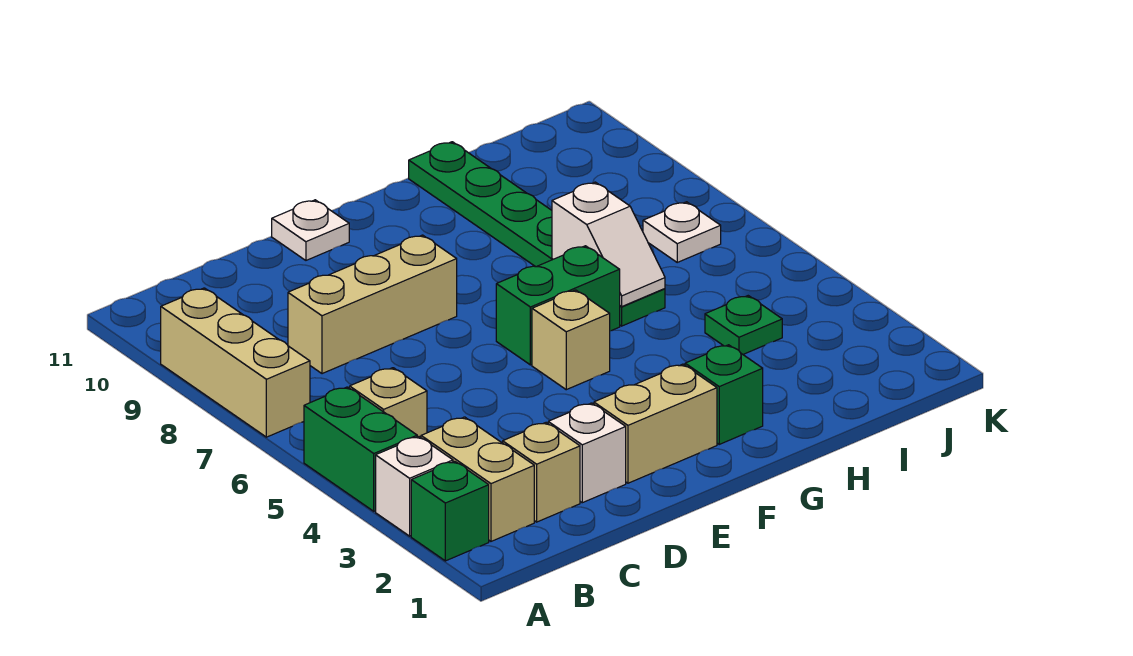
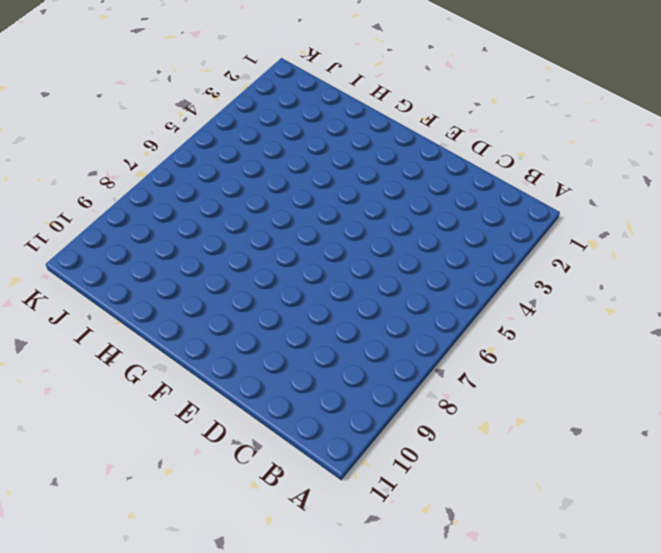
none -> green brick A2 level 1
none -> white brick A3 level 1
none -> green brick A4:A5 level 1

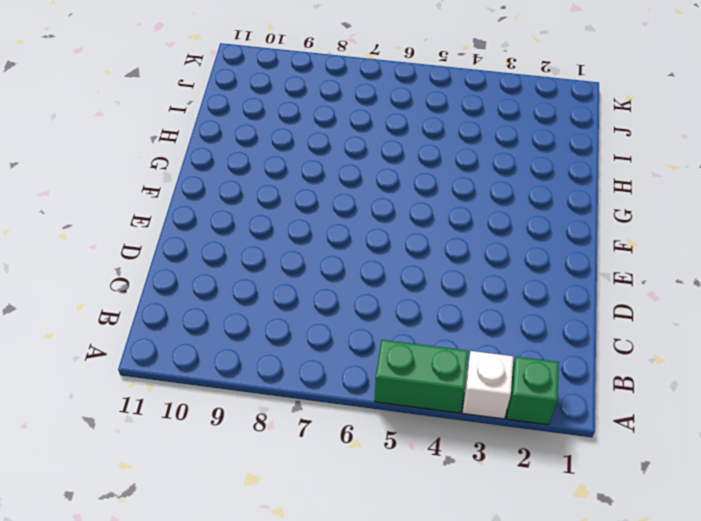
none -> tan brick A7:A9 level 1
none -> tan brick B2:B3 level 1
none -> tan brick B5 level 1

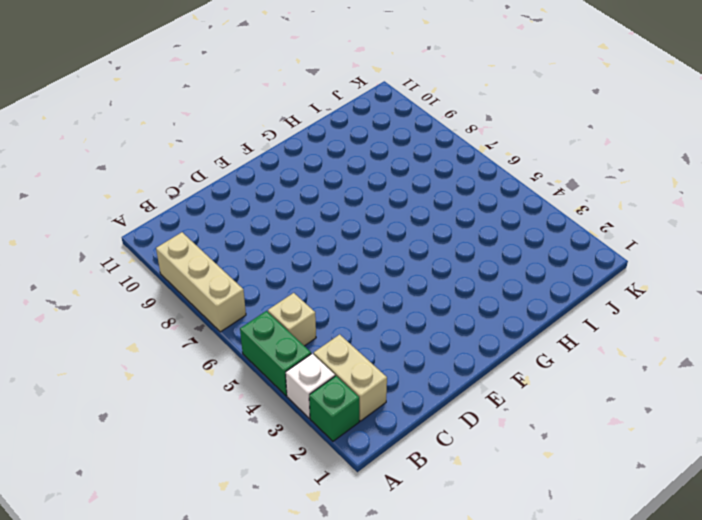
none -> tan brick C2 level 1
none -> tan brick C8:E8 level 1
none -> white brick D2 level 1

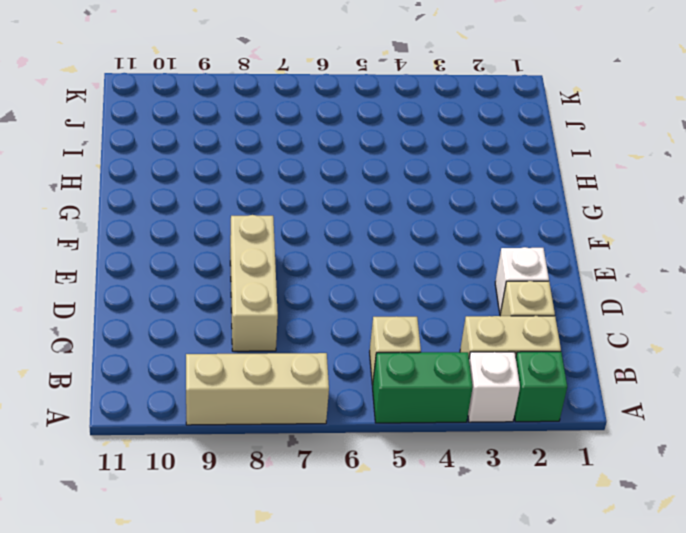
none -> tan brick E2:F2 level 1
none -> white plate E11 level 1
none -> tan brick F5 level 1

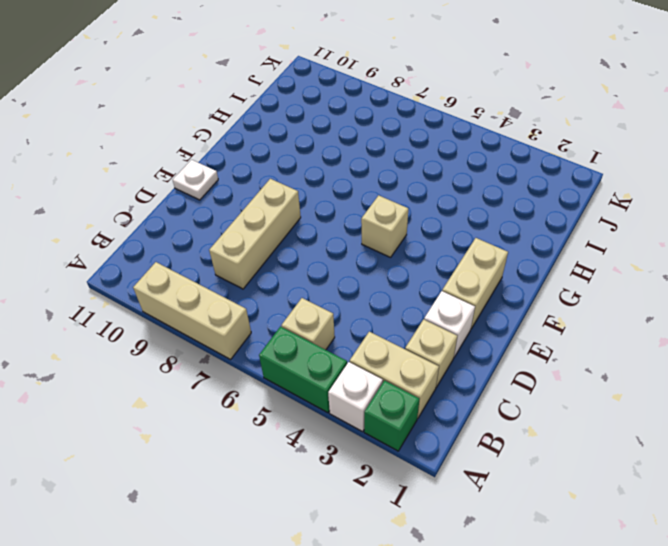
none -> green brick F6:G6 level 1
none -> green brick G2 level 1
none -> green plate H6:H11 level 1

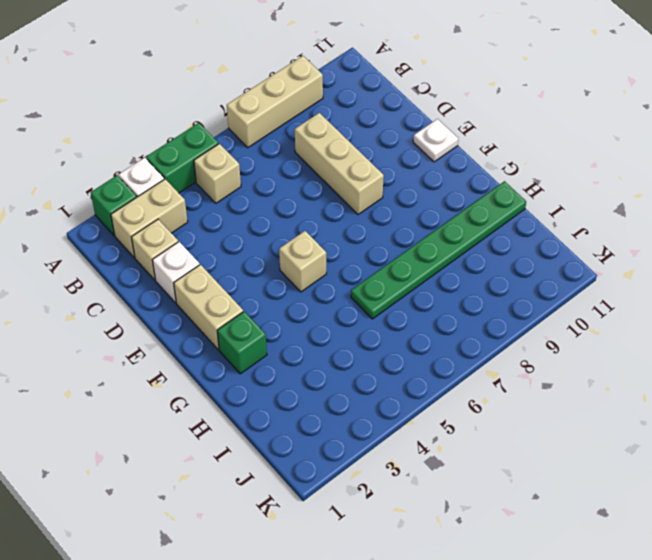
none -> green brick F6:G6 level 1
none -> green plate I4 level 1
none -> white plate J7 level 1

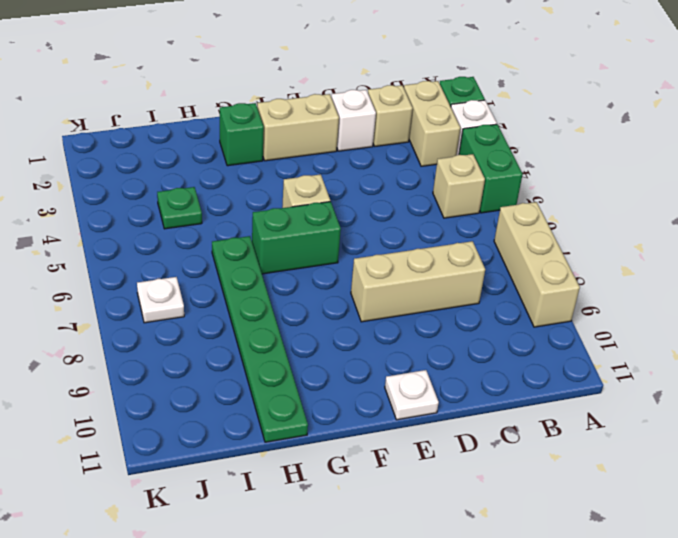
none -> white slope H6:H7 level 2 top 7

